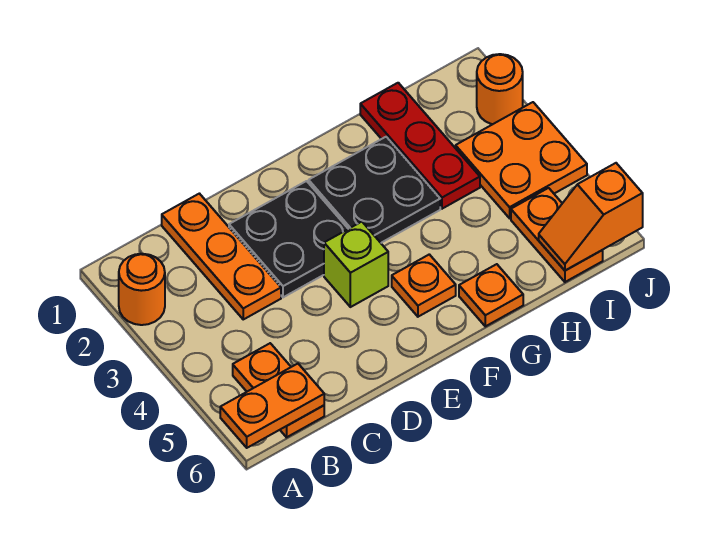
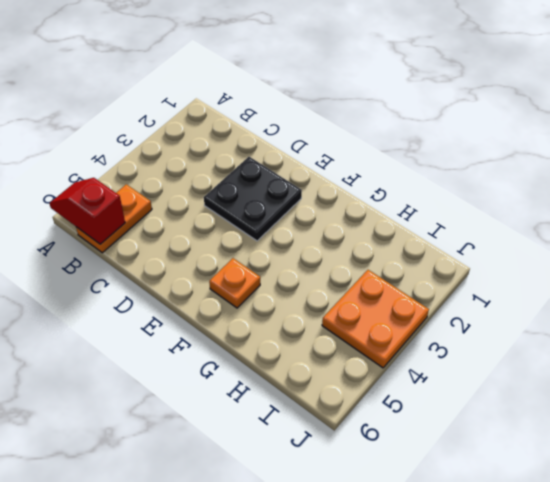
red slope A6:B6 level 2 top B -> orange plate A6:B6 level 2
none -> orange round brick A2 level 1
none -> orange plate C1:C3 level 1
none -> lime brick E4 level 1

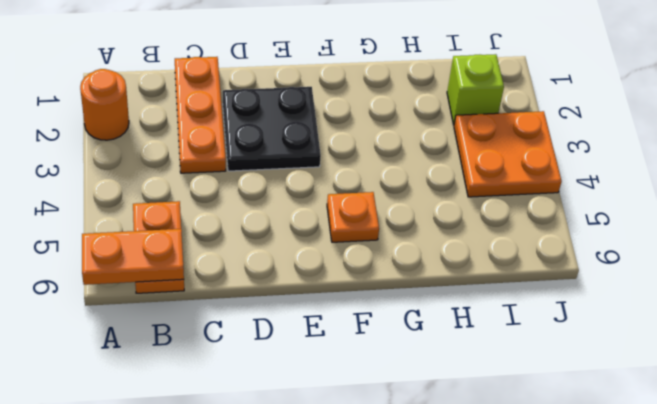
lime brick I2 level 1 -> lime brick E4 level 1
none -> black plate F2:G3 level 1
none -> orange plate G6 level 1
none -> red plate H1:H3 level 1

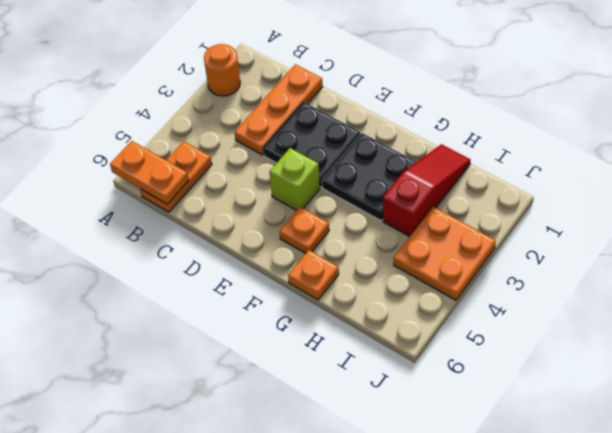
red slope H1:H3 level 1 top 3 -> red plate H1:H3 level 1
none -> orange plate I5:I6 level 1
none -> orange round brick J2 level 1
none -> orange slope I6:J6 level 2 top J

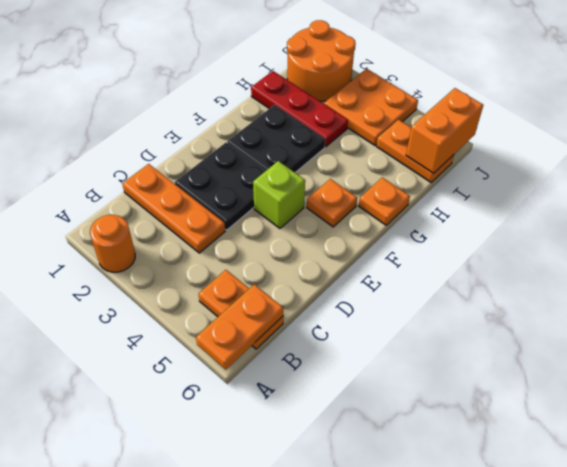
orange round brick I1:J2 level 1 -> orange round brick J2 level 1
orange brick I6:J6 level 2 -> orange slope I6:J6 level 2 top J

